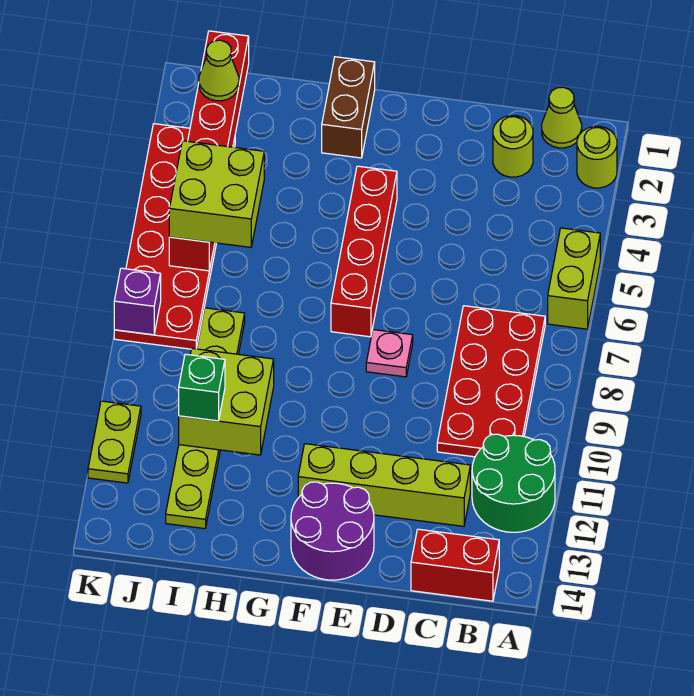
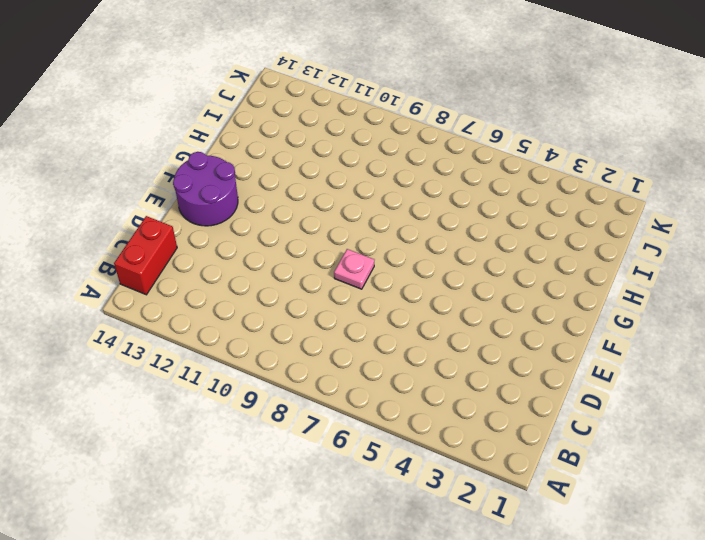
none -> lime round brick A2 level 1
none -> lime brick A5:A6 level 1
none -> green round brick A11:B12 level 1

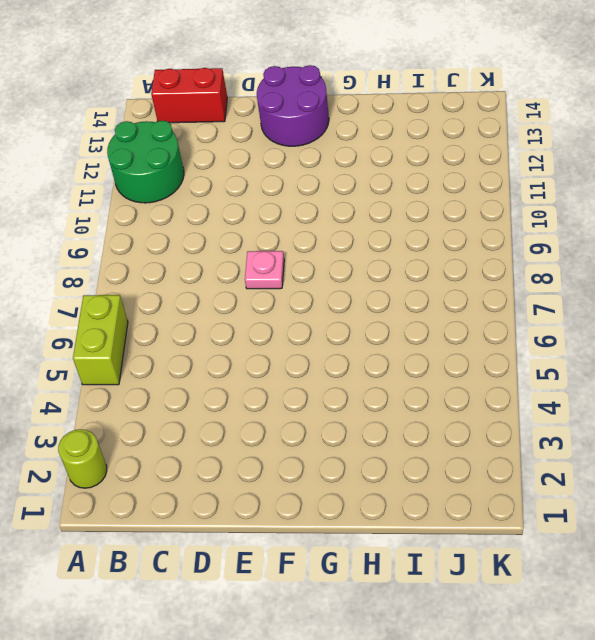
none -> lime cone B1 level 1
none -> red plate B7:C10 level 1
none -> lime round brick C2 level 1

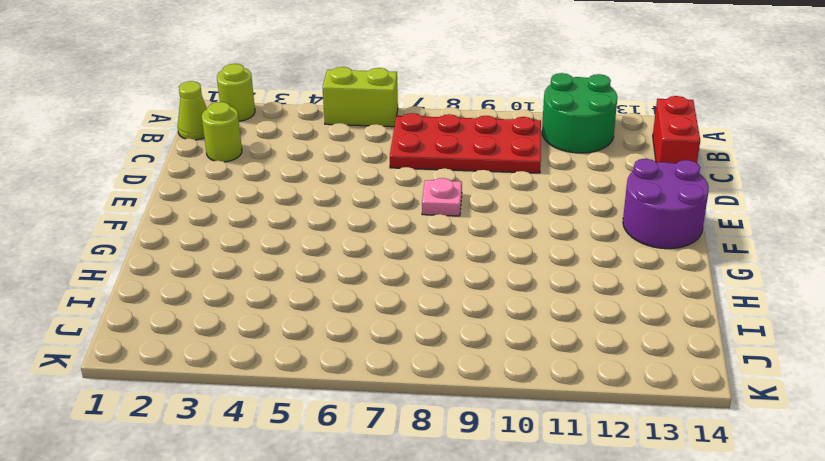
none -> lime brick C12:F12 level 1
none -> red brick F4:F7 level 1
none -> brown brick G1:G2 level 1

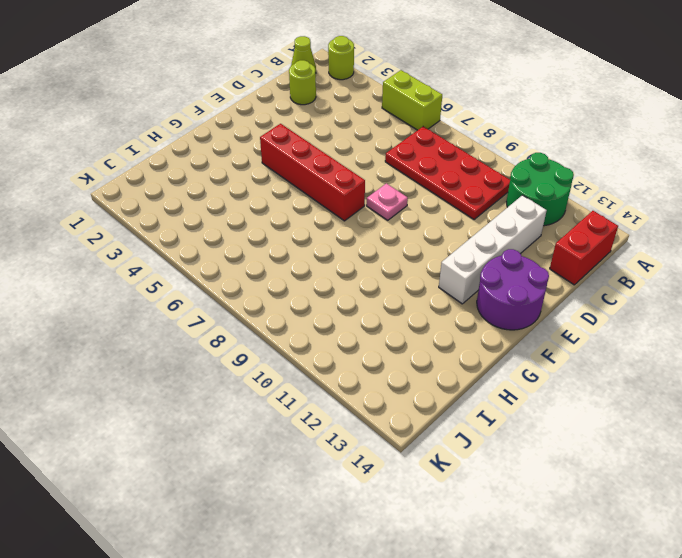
white brick C12:F12 level 1 -> lime brick C12:F12 level 1
none -> brown brick G1:G2 level 1
none -> lime plate I8:I13 level 1
none -> red plate J3:K8 level 1

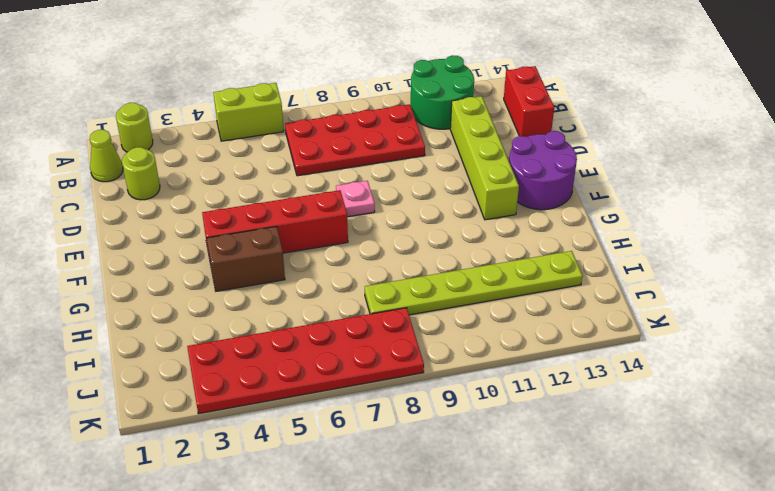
brown brick G4:G5 level 1 -> brown brick G1:G2 level 1
none -> lime plate K11:K12 level 1
none -> lime brick H10:I11 level 2
none -> red brick J1:J6 level 2

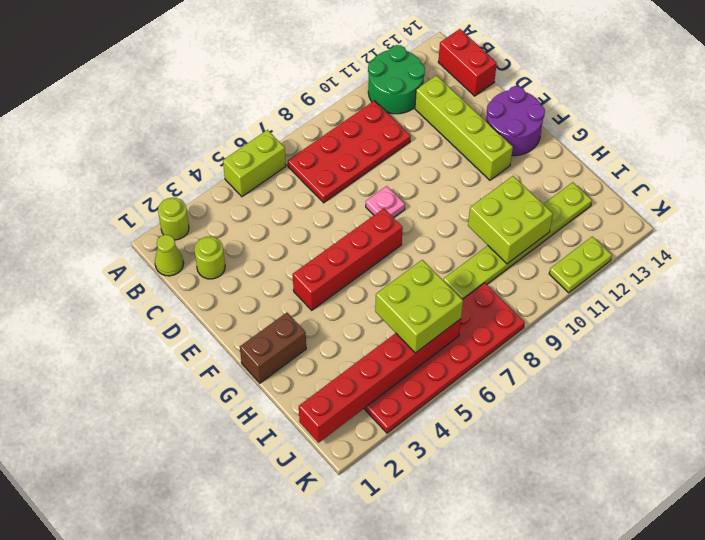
none -> purple brick K8 level 2
none -> green brick I11 level 3
none -> lime cone J2 level 3

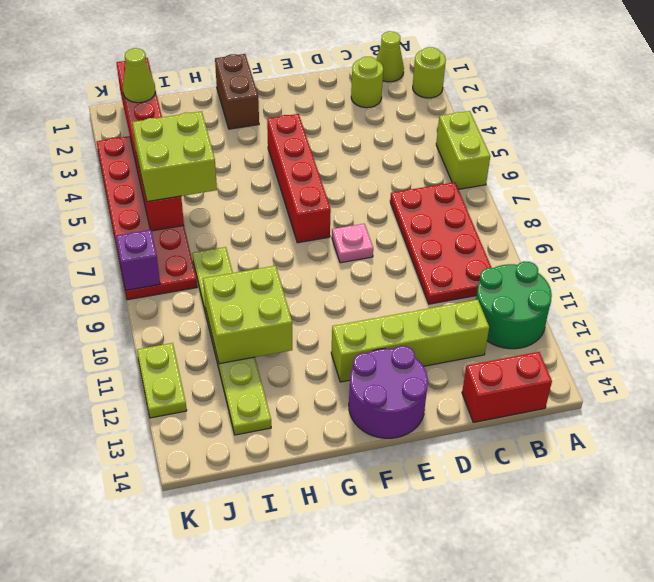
none -> green brick I11 level 3

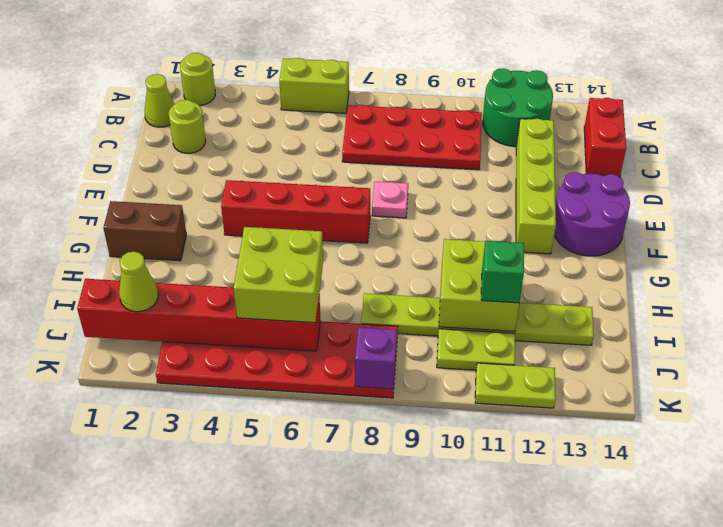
lime plate J10:J11 level 1 -> none

